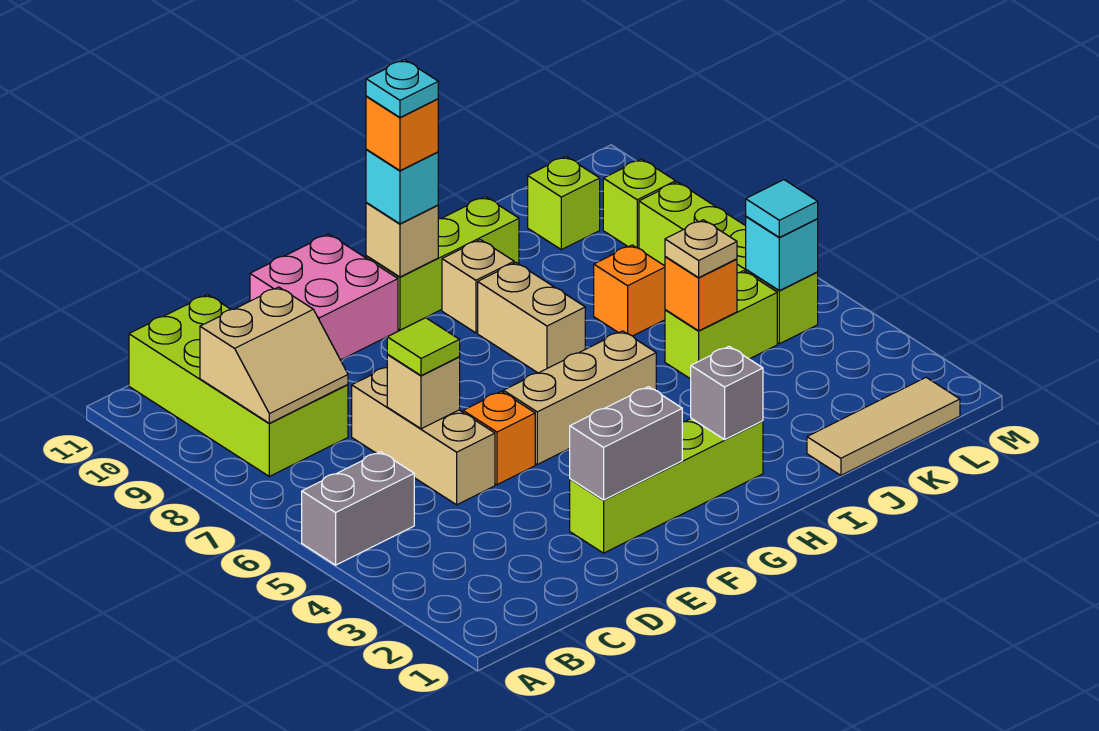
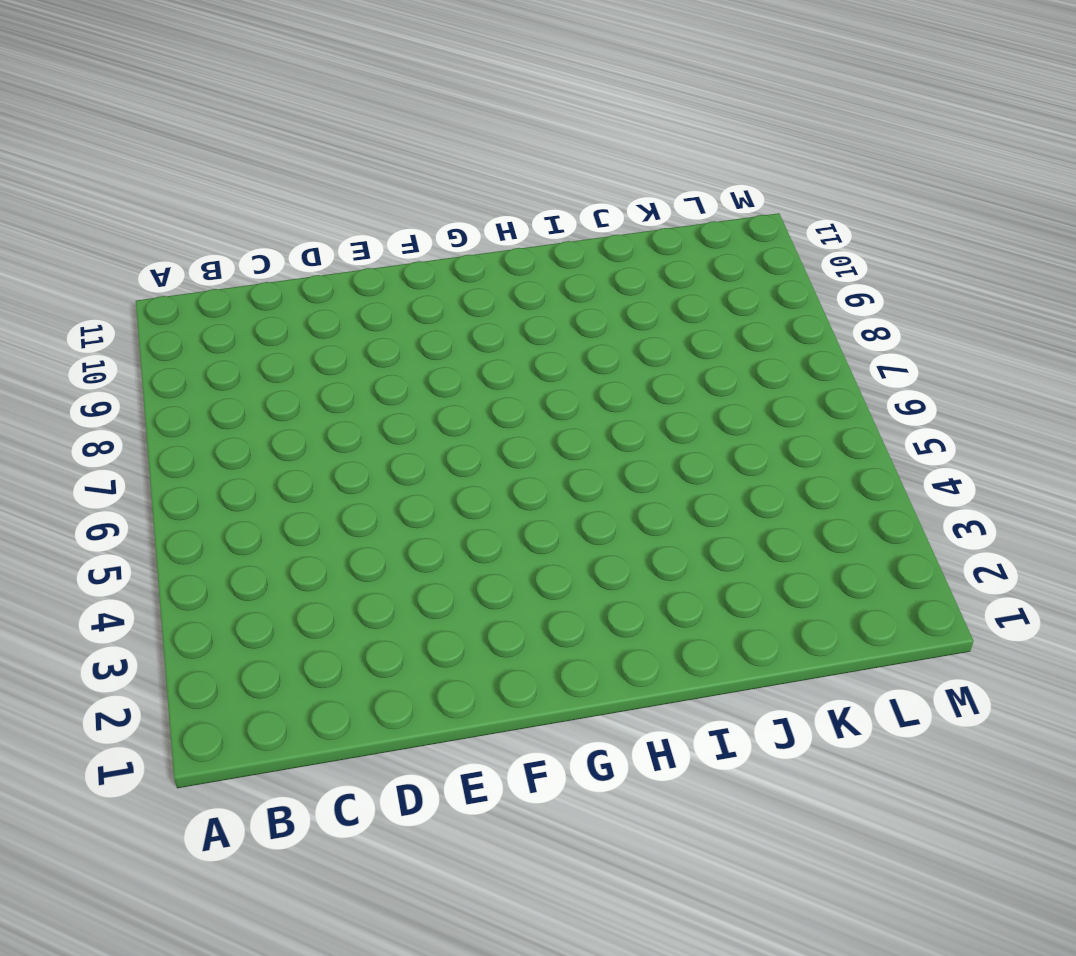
none -> grey brick A5:B5 level 1
none -> lime brick B8:C11 level 1
none -> tan brick D5:D7 level 1

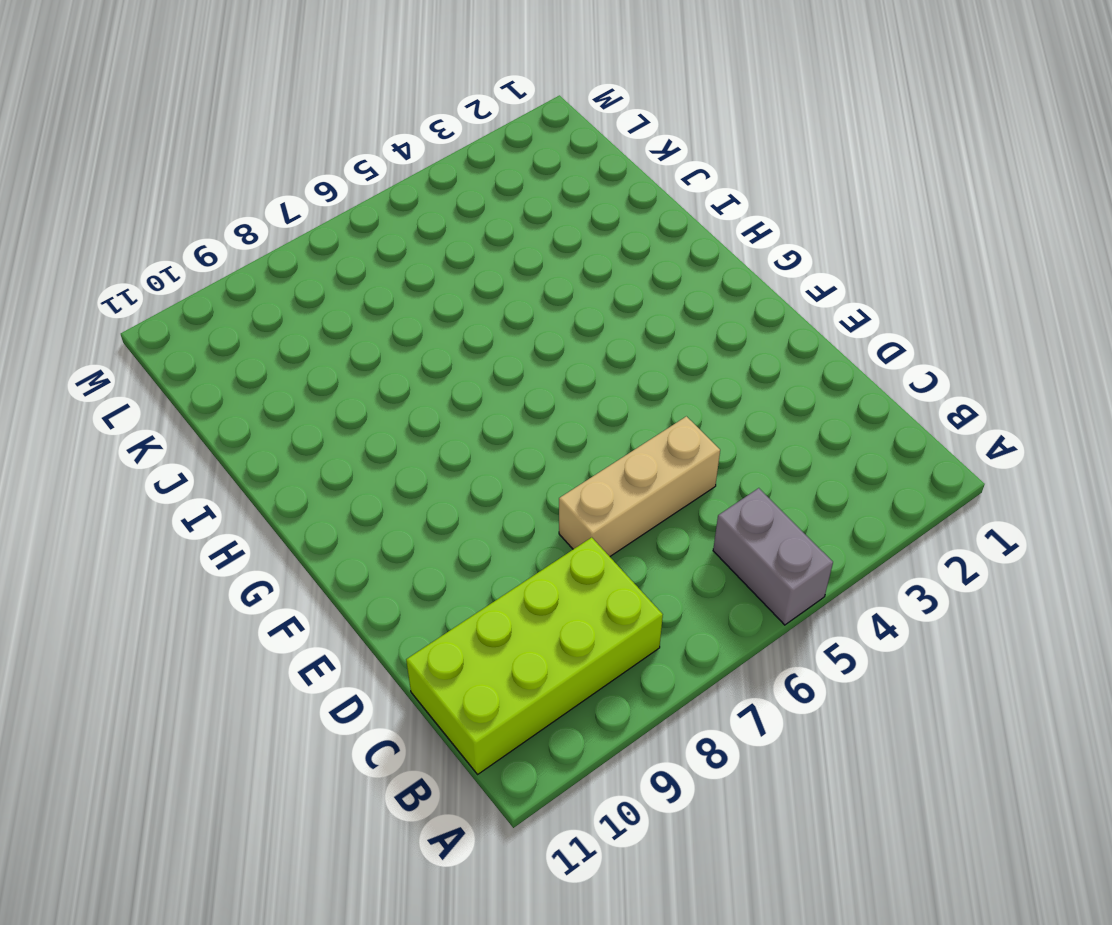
none -> lime brick E2:H2 level 1
none -> orange brick E5 level 1
none -> pink brick E10:F11 level 1

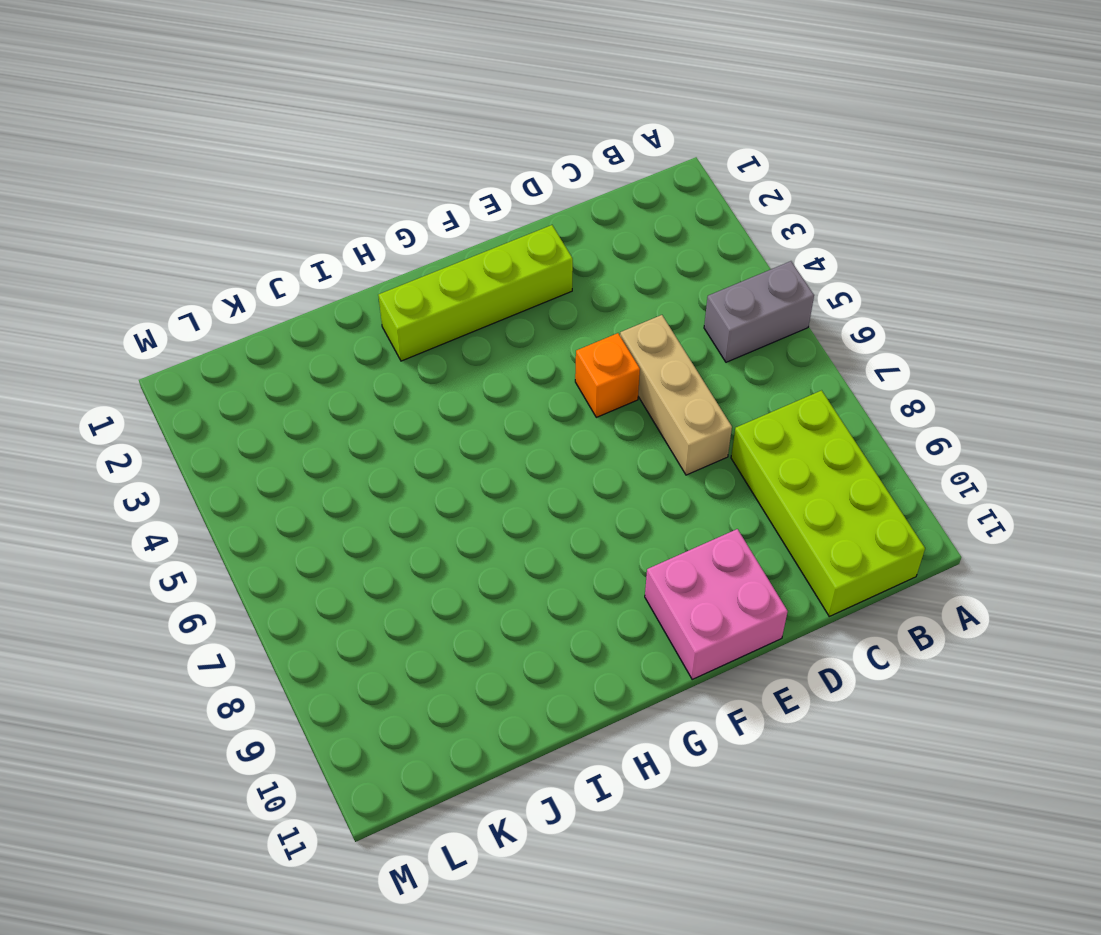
none -> tan brick F5:H5 level 1
none -> lime brick G10:I10 level 1
none -> tan brick H7:H8 level 1

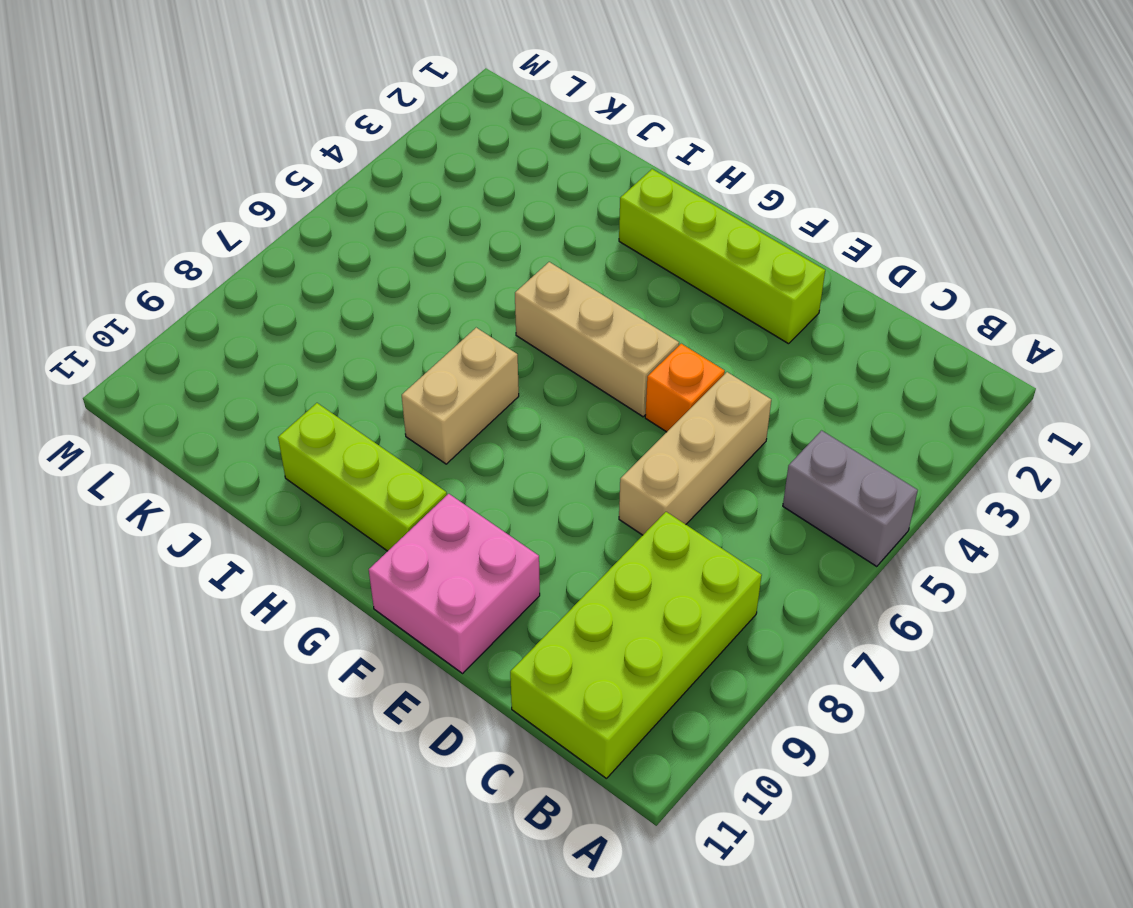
none -> tan brick H9 level 1
none -> tan tile J1:L1 level 1
none -> lime brick J5:K5 level 1

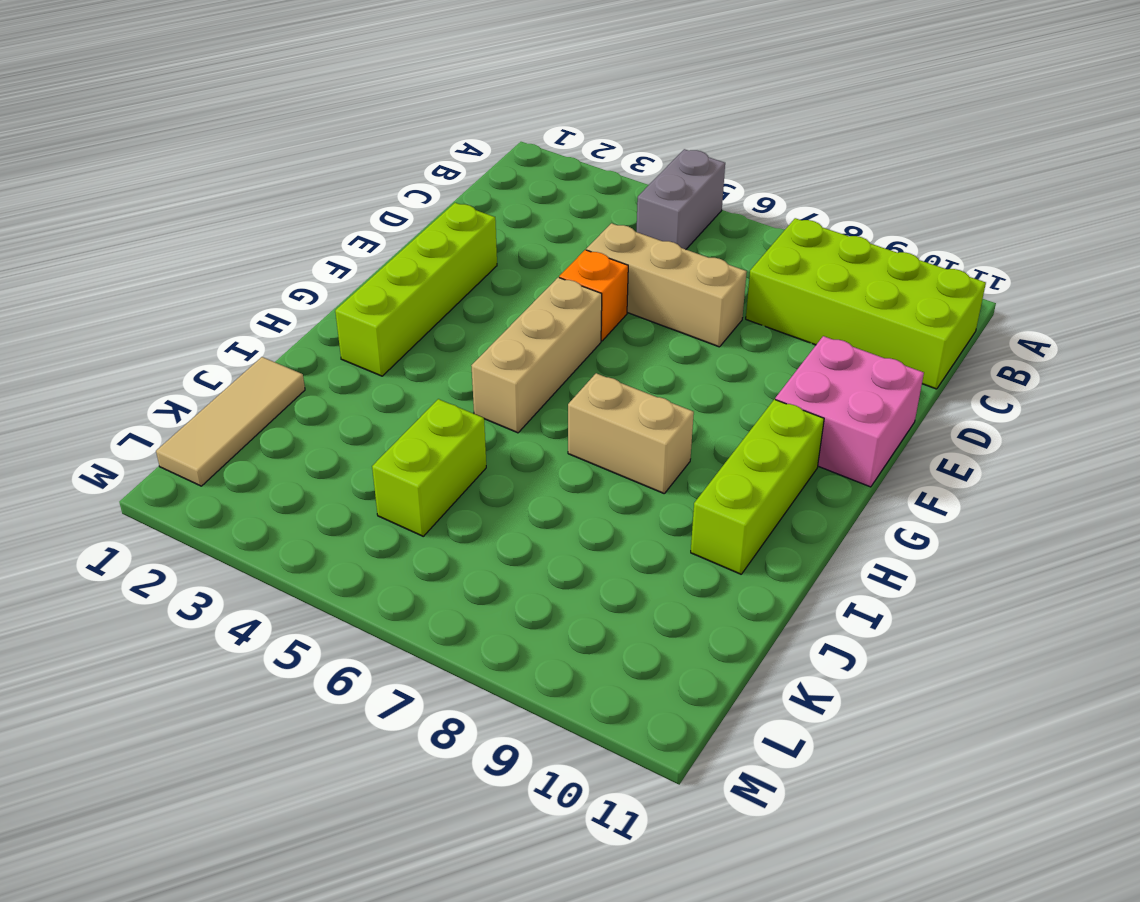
none -> tan brick H9 level 1
none -> orange brick J7 level 1
none -> lime brick K10 level 1

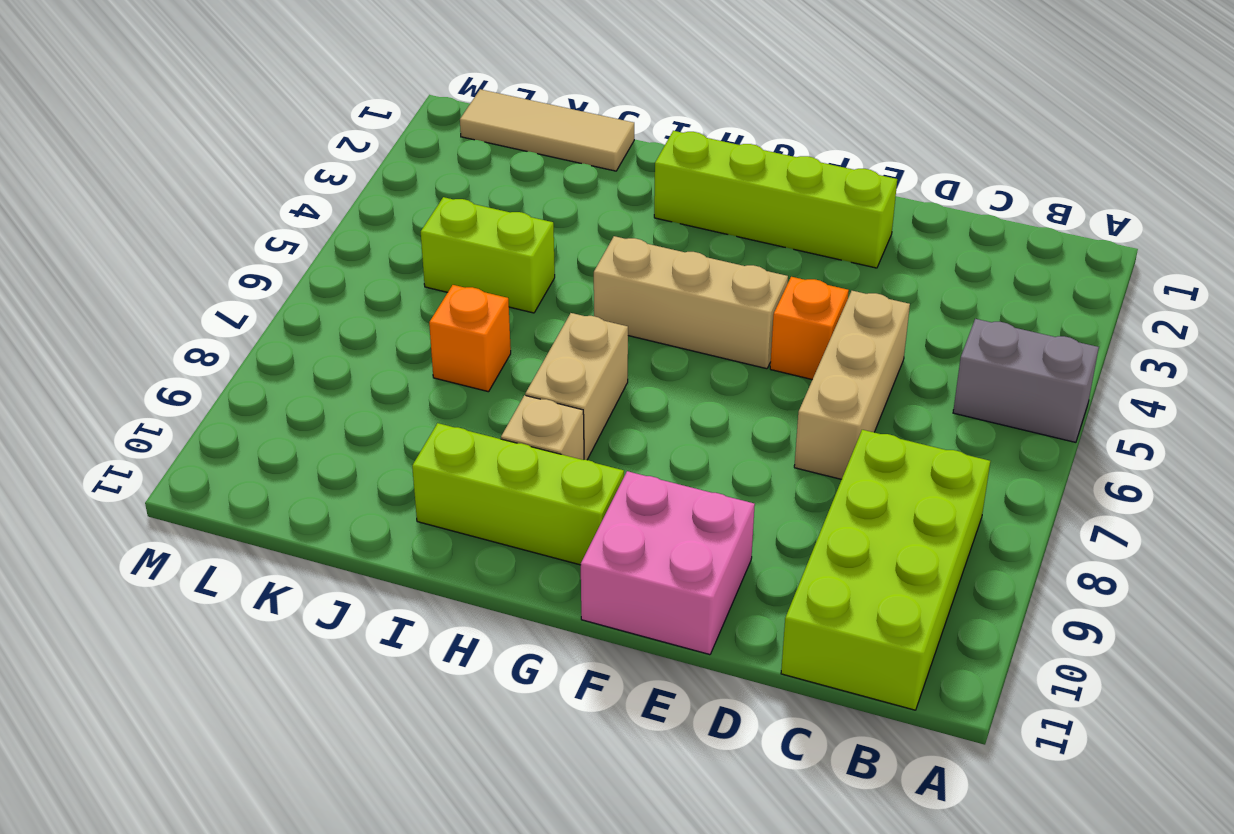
none -> lime brick K10 level 1
none -> lime brick L5:L8 level 1
none -> lime brick L9 level 1

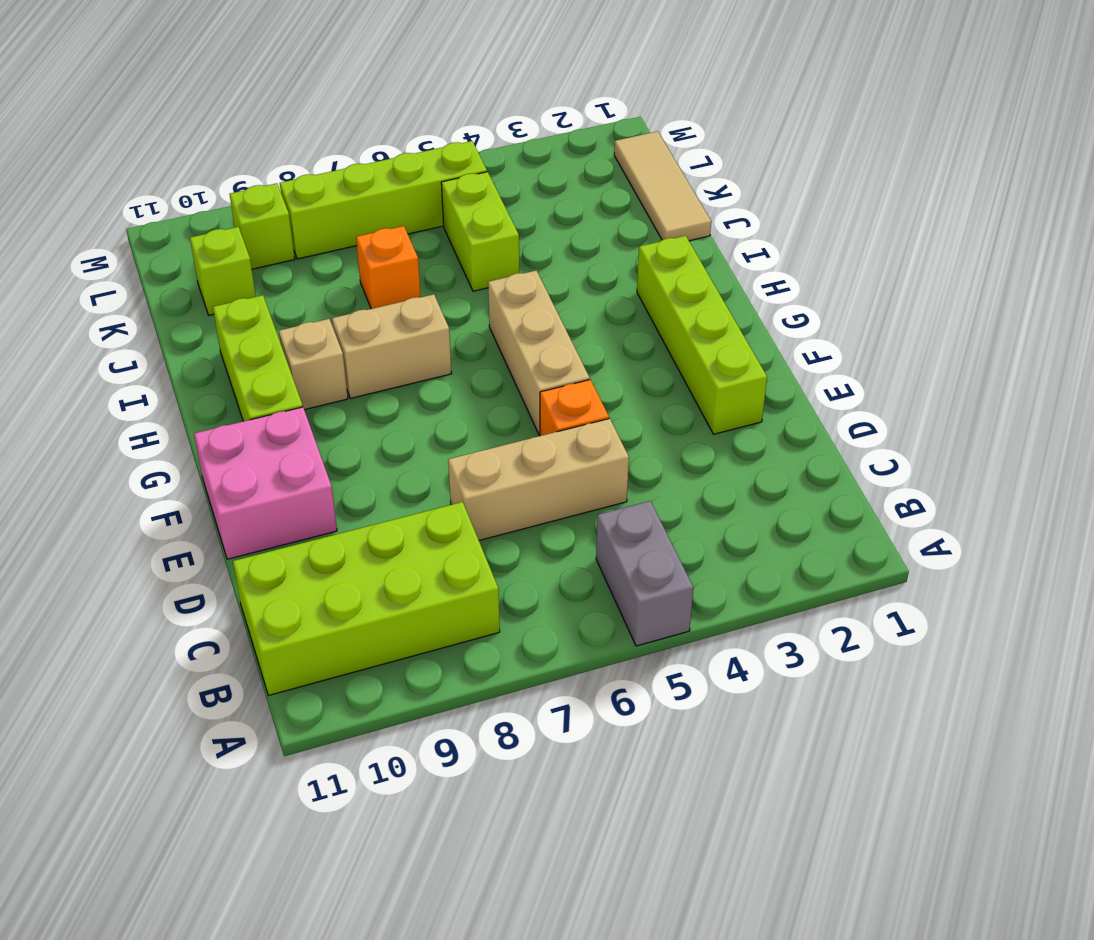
none -> tan slope B8:C9 level 2 top 9
none -> tan brick D6 level 2
none -> grey brick E2:F2 level 2

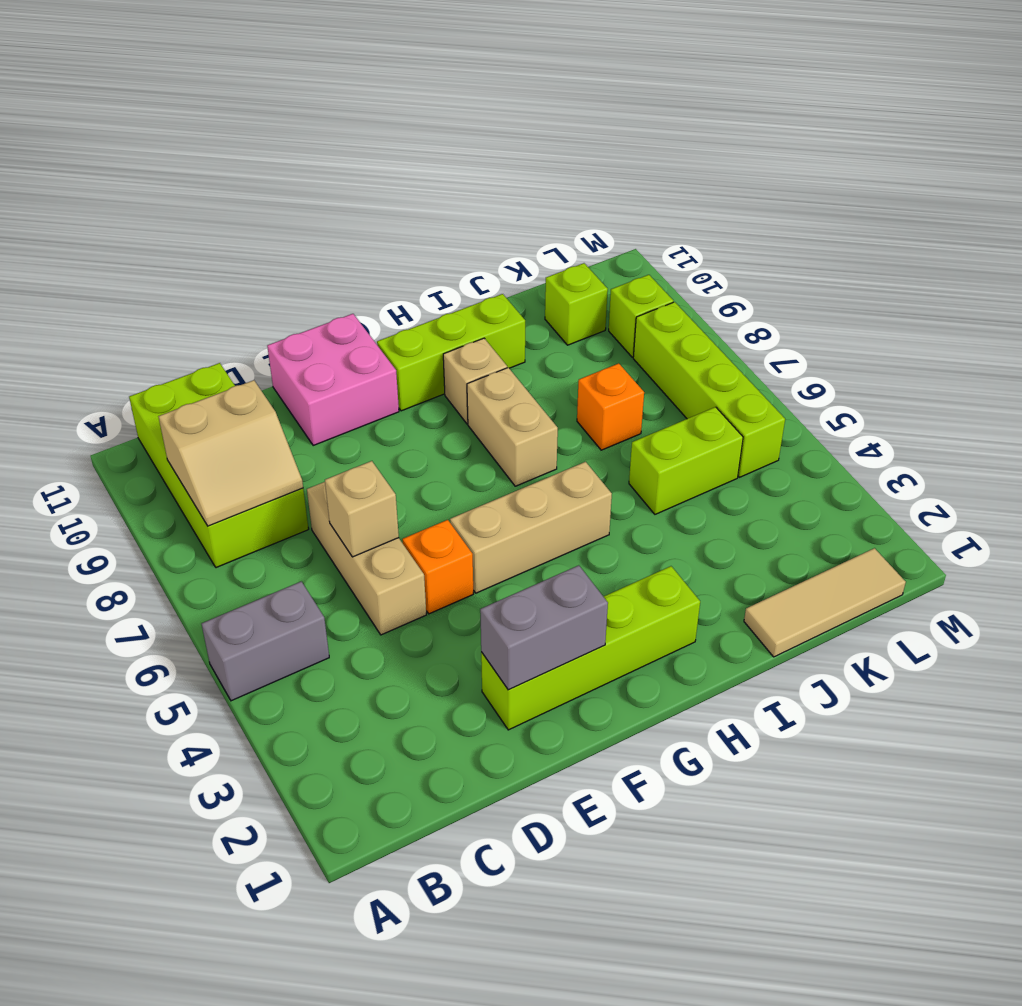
none -> tan brick G10 level 2
none -> grey brick H2 level 2
none -> orange brick J5 level 2

